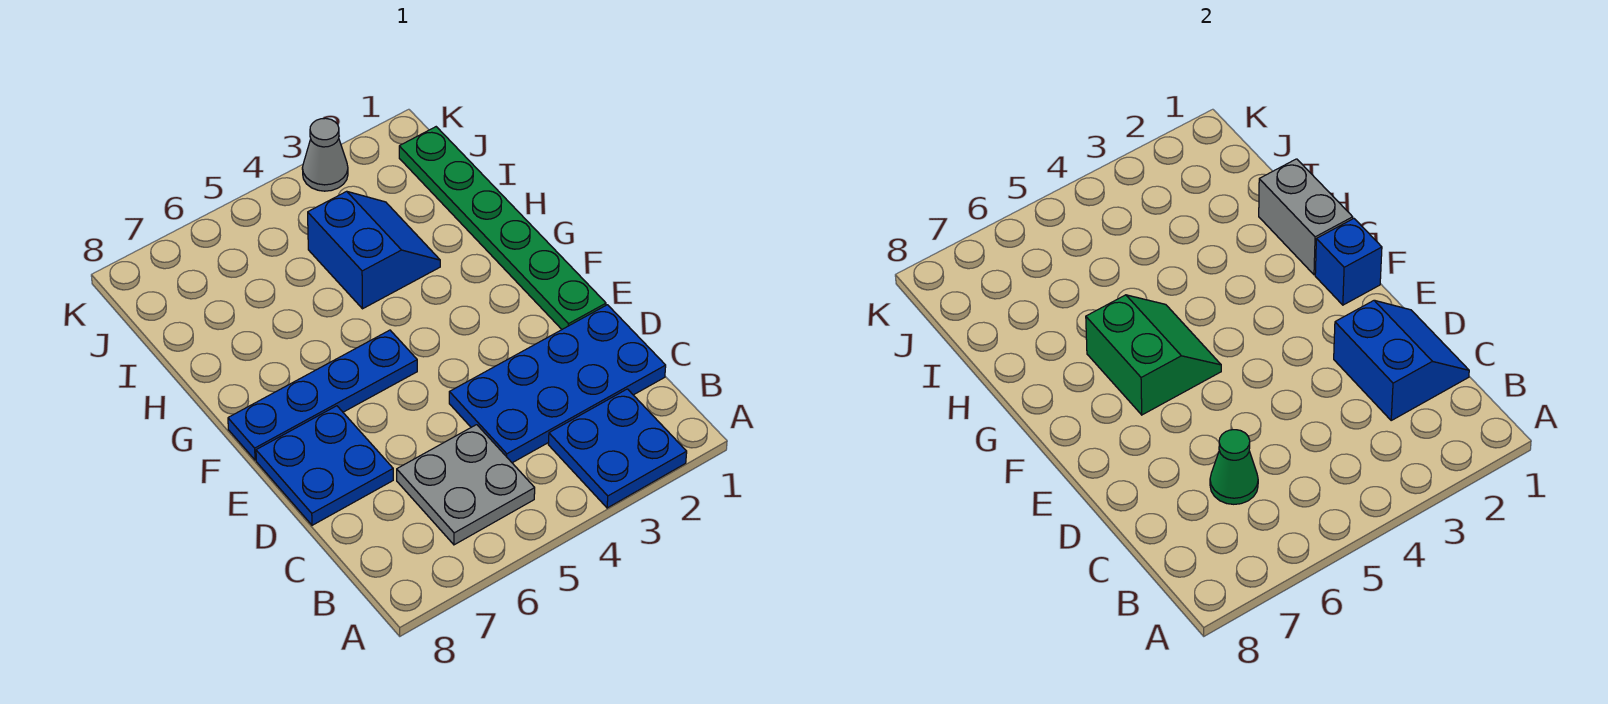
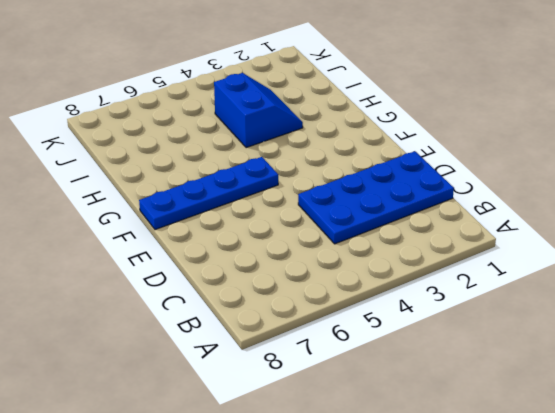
none -> blue plate A2:B3 level 1
none -> grey plate B5:C6 level 1
none -> blue plate D7:E8 level 1

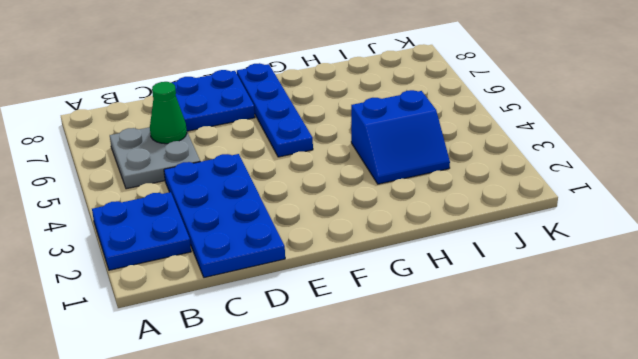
none -> green plate E1:J1 level 1
none -> grey cone K3 level 1
none -> blue slope C1:D2 level 2 top 2

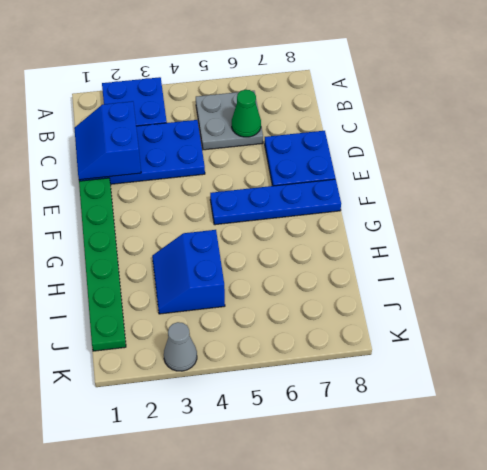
none -> blue brick F1 level 2
none -> green slope F5:G6 level 2 top 6
none -> grey brick G1:H1 level 2

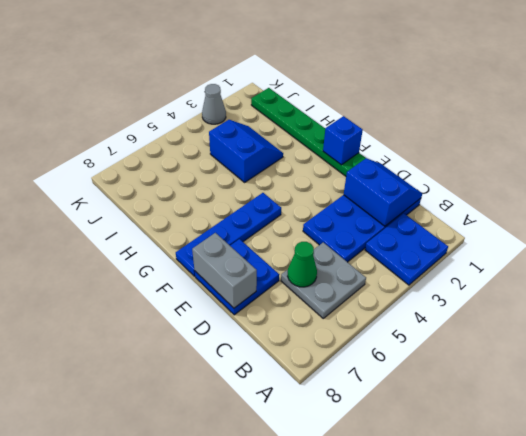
grey brick D8:E8 level 2 -> grey brick G1:H1 level 2
none -> green slope F5:G6 level 2 top 6

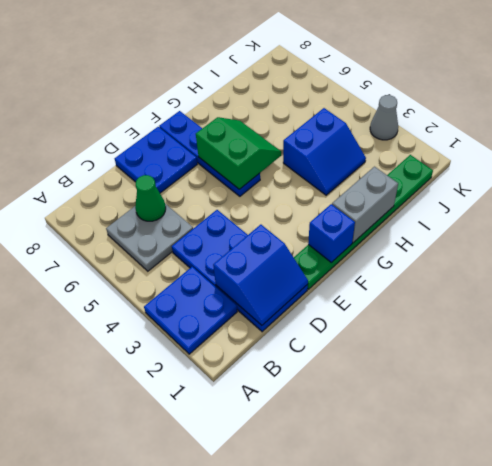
green slope F5:G6 level 2 top F -> green slope F5:G6 level 2 top 6

